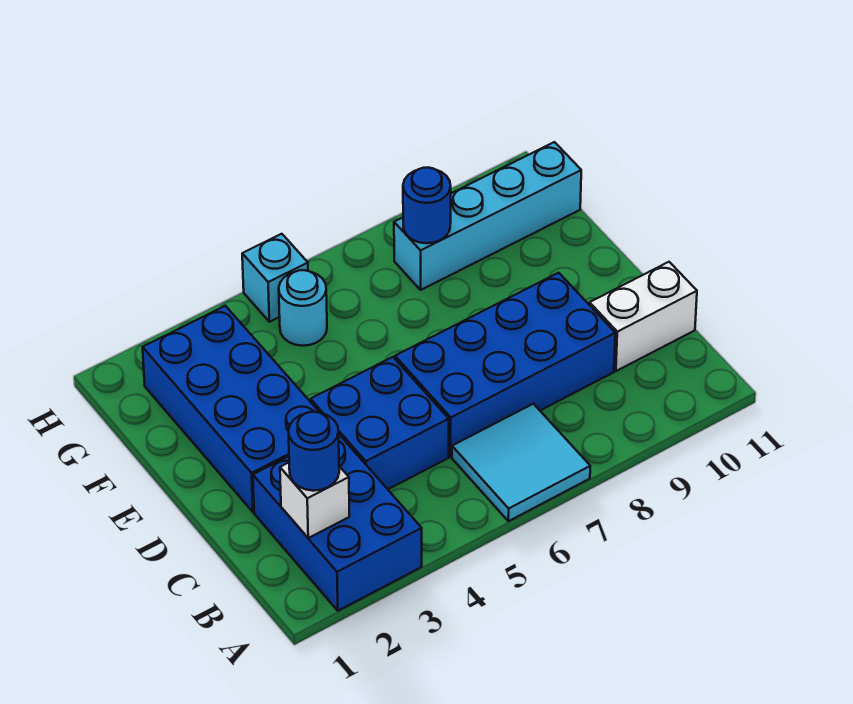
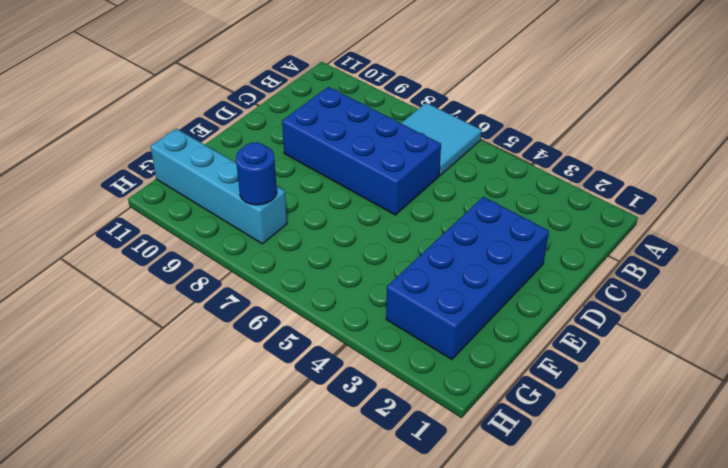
none -> blue brick A2:C3 level 1
none -> blue brick C4:D5 level 1
none -> white brick C10:C11 level 1

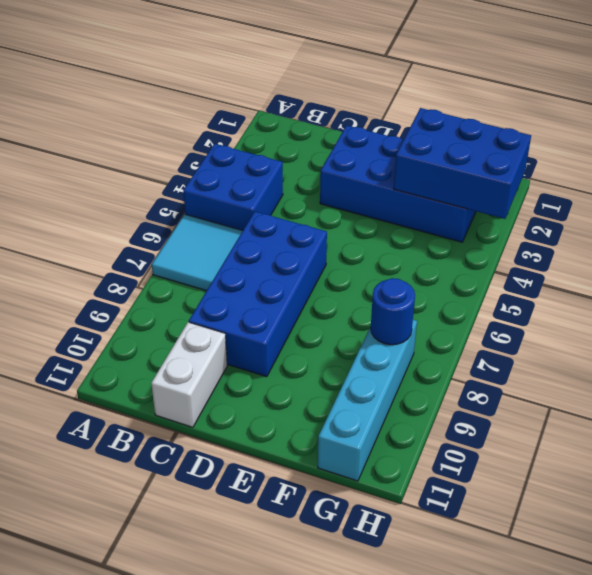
blue brick A4:B5 level 1 -> blue brick C4:D5 level 1
blue brick F2:H3 level 2 -> blue brick A2:C3 level 1
none -> cyan round brick G5 level 1
none -> cyan brick H5 level 1
none -> white brick B2 level 2

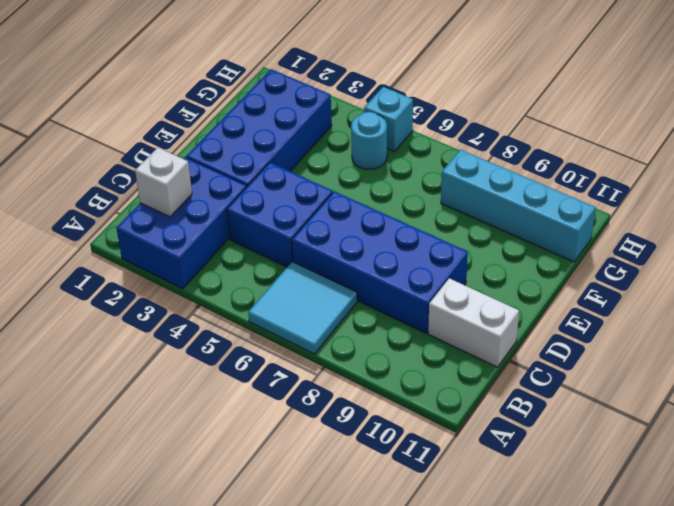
none -> blue round brick G8 level 2
none -> blue round brick B2 level 3

